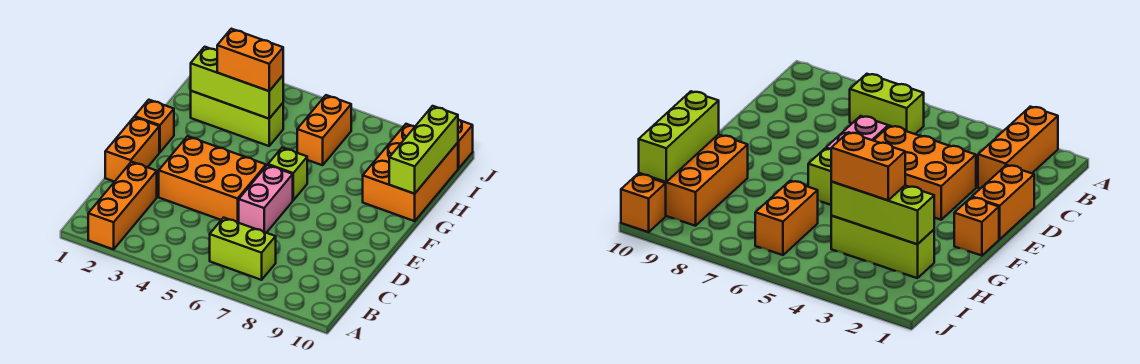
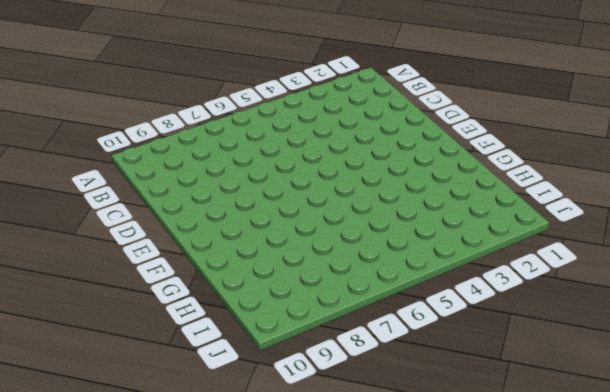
none -> orange brick A2:C2 level 1
none -> lime brick B6:B7 level 1
none -> orange brick D1:E1 level 1

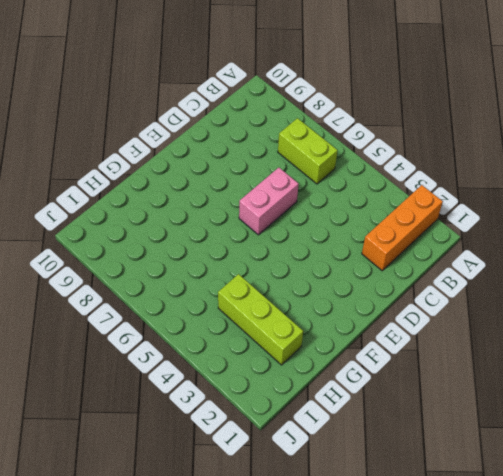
none -> orange brick D1:E1 level 1
none -> orange brick D3:E5 level 1
none -> orange brick F1 level 1

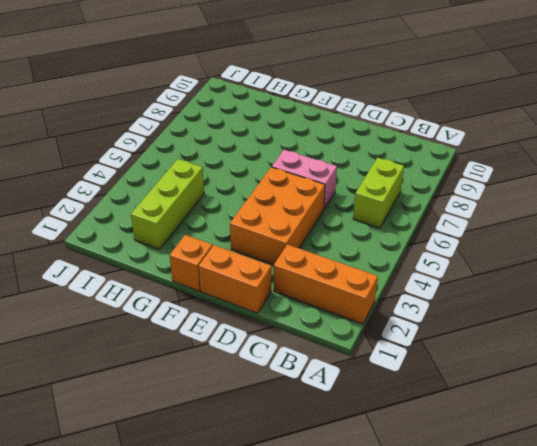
none -> lime brick F6 level 1
none -> orange brick G9:I10 level 1
none -> orange brick H6:I6 level 1

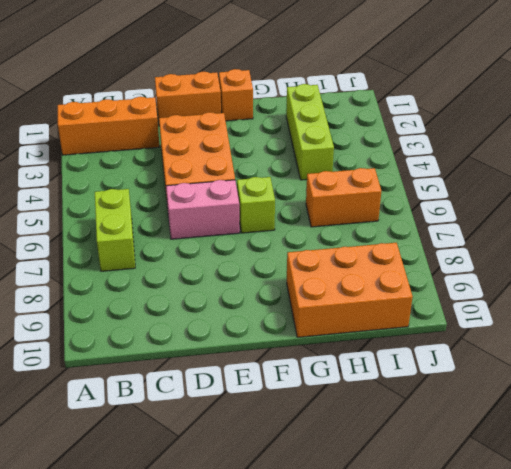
none -> orange brick J10 level 1
none -> lime brick G10:I10 level 2
none -> lime brick H2:H4 level 2

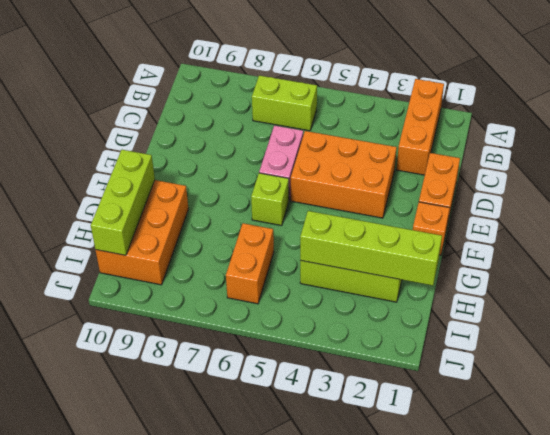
lime brick H1:H4 level 2 -> lime brick H2:H4 level 2
none -> orange brick J10 level 1
none -> orange brick H3:H4 level 3

